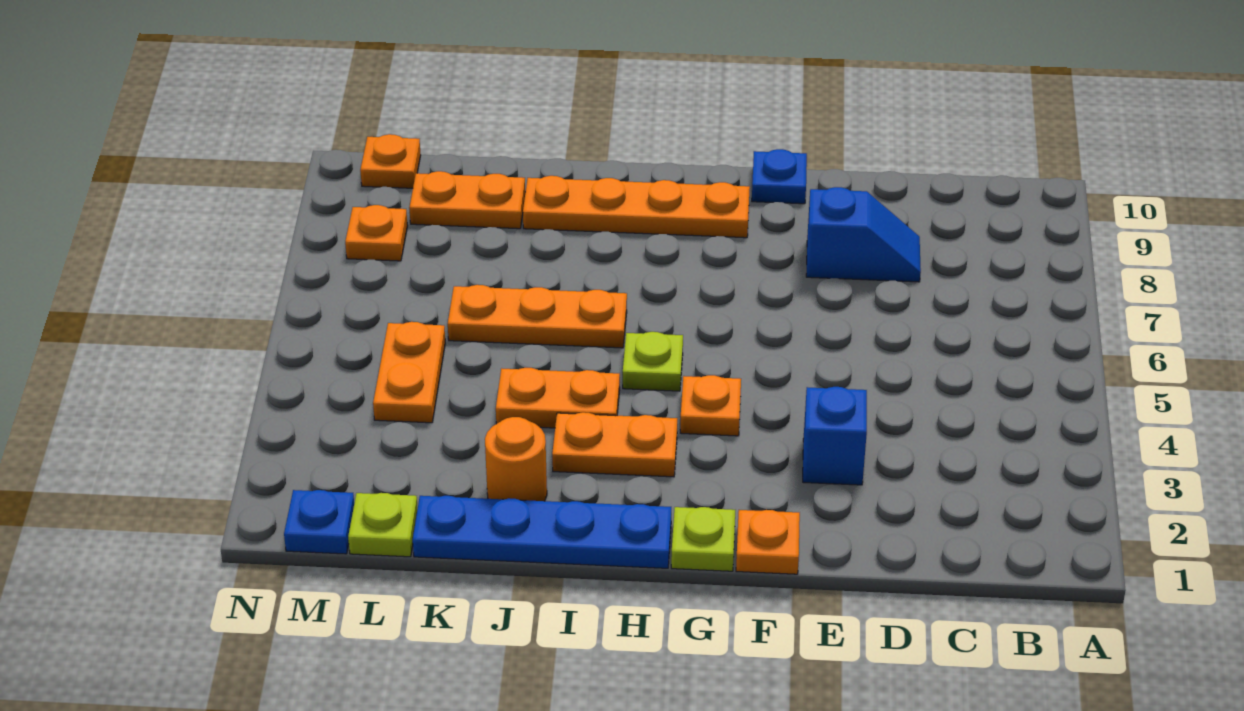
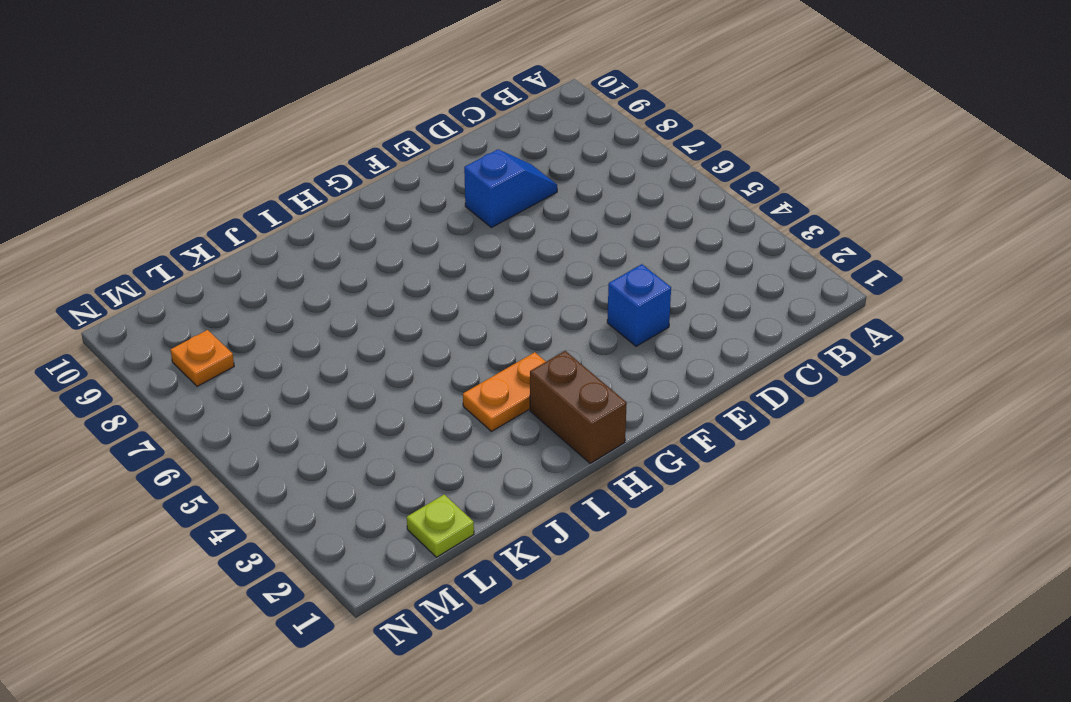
brown brick H1:H2 level 1 -> blue plate H1:K1 level 1
none -> orange plate F1 level 1
none -> blue plate F10 level 1
none -> lime plate G1 level 1

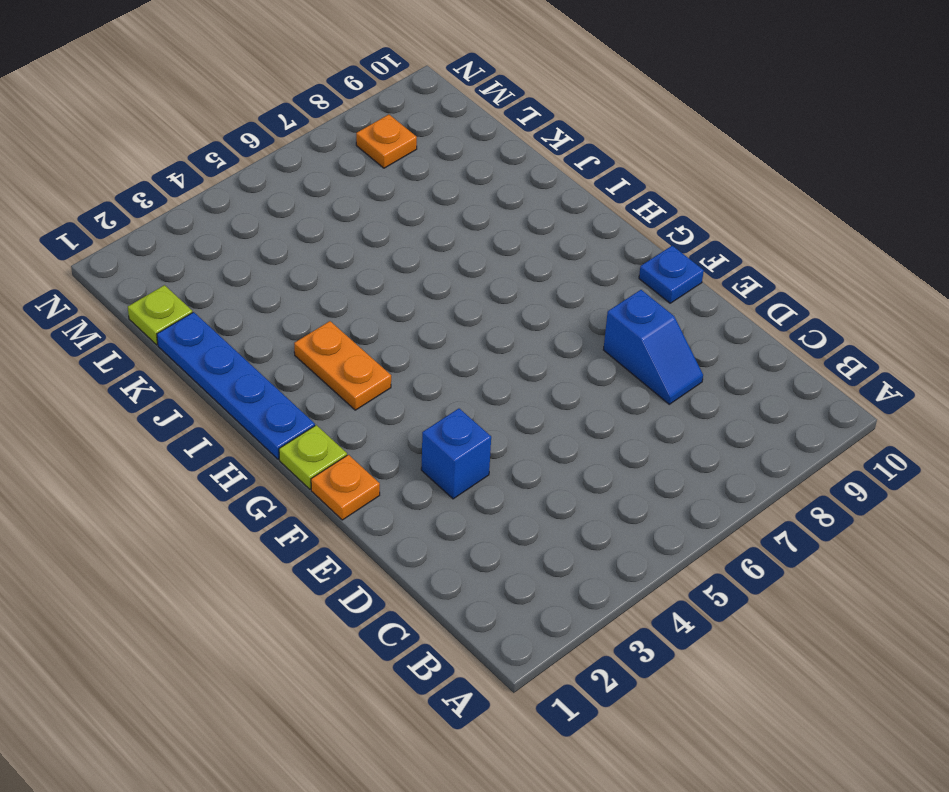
none -> orange plate G4 level 1
none -> orange plate G9:J9 level 1
none -> lime plate H5 level 1

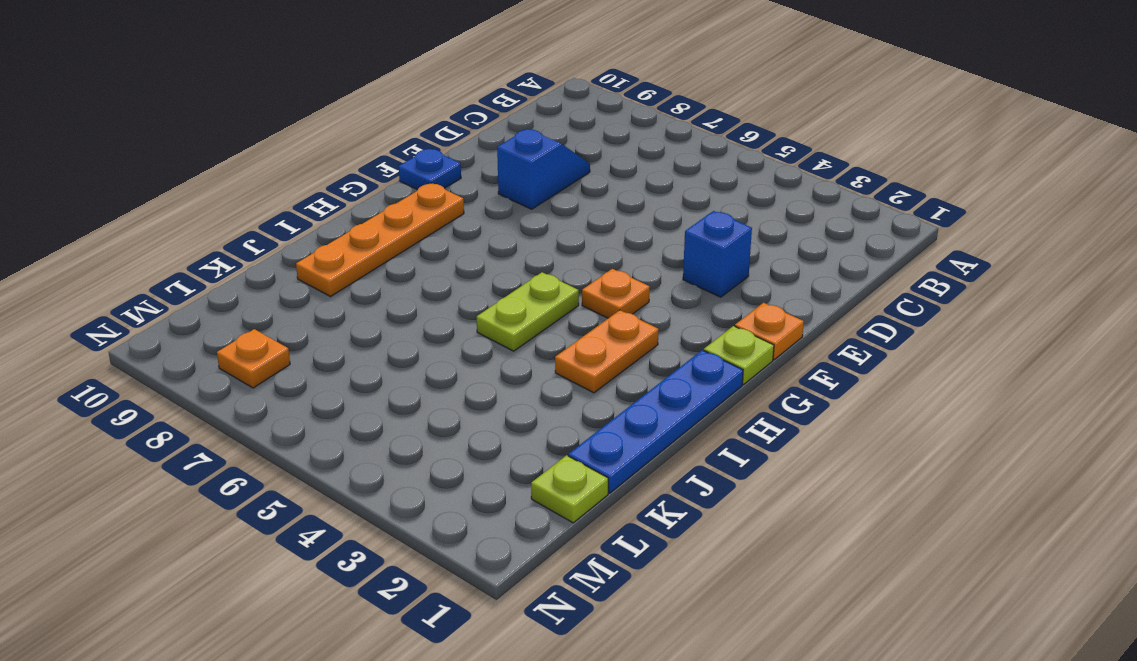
lime plate H5:I5 level 1 -> lime plate H5 level 1
none -> orange plate I4:J4 level 1
none -> orange plate I6:K6 level 1
none -> orange round brick J2 level 1

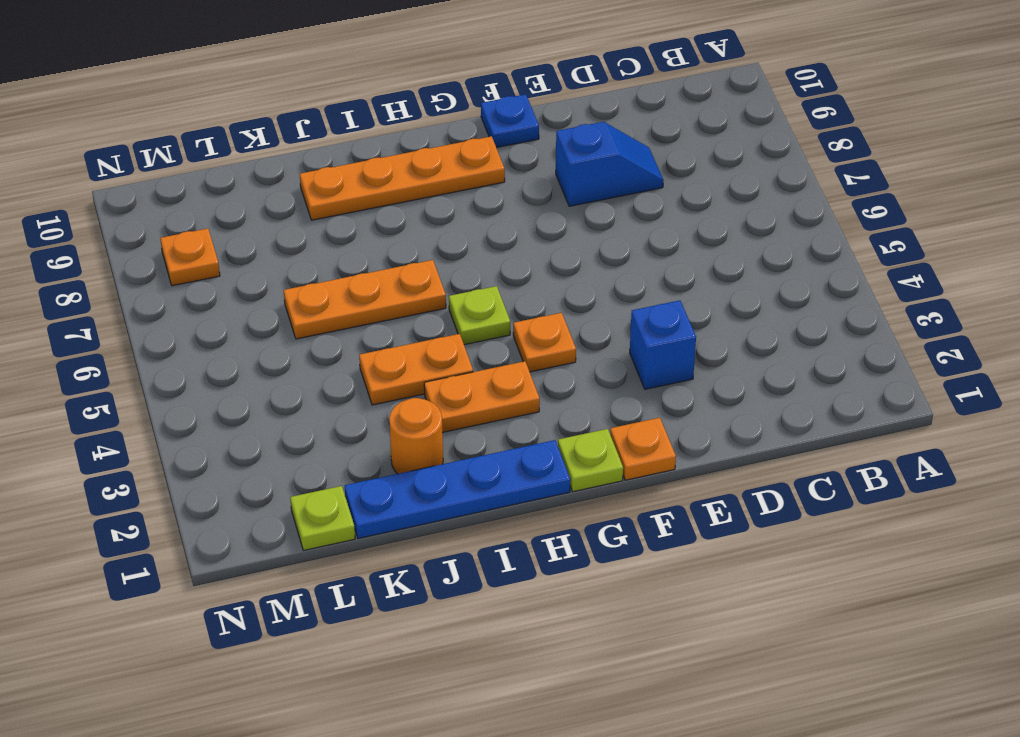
none -> orange plate K9:L9 level 1
none -> orange plate L4:L5 level 1
none -> blue plate M1 level 1

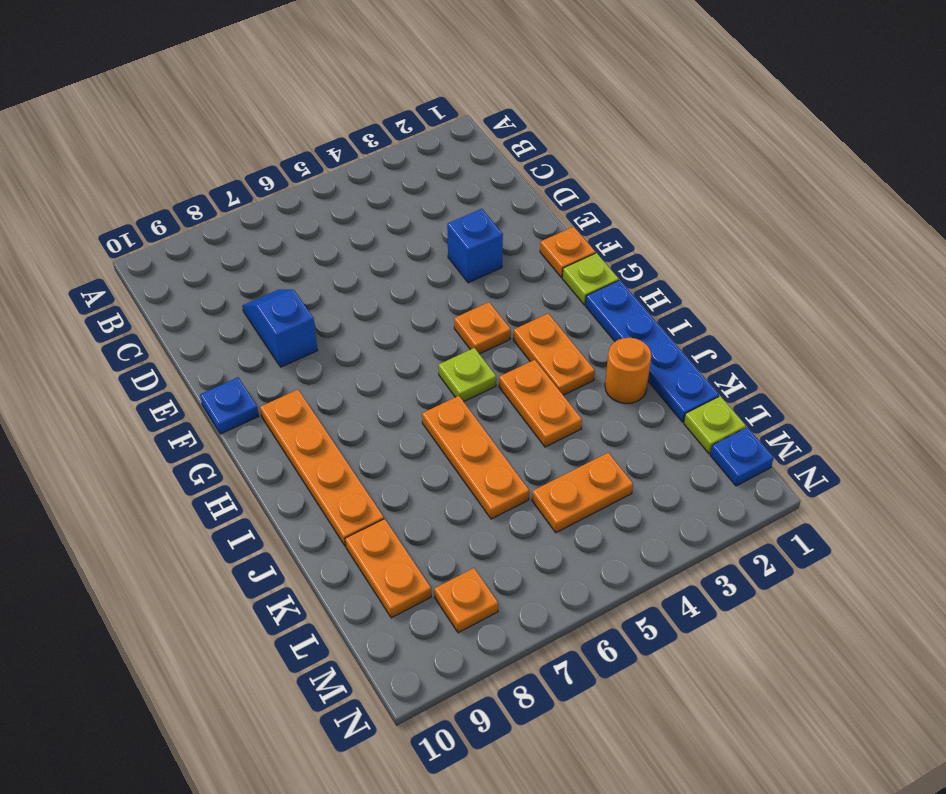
none -> orange plate M10 level 1

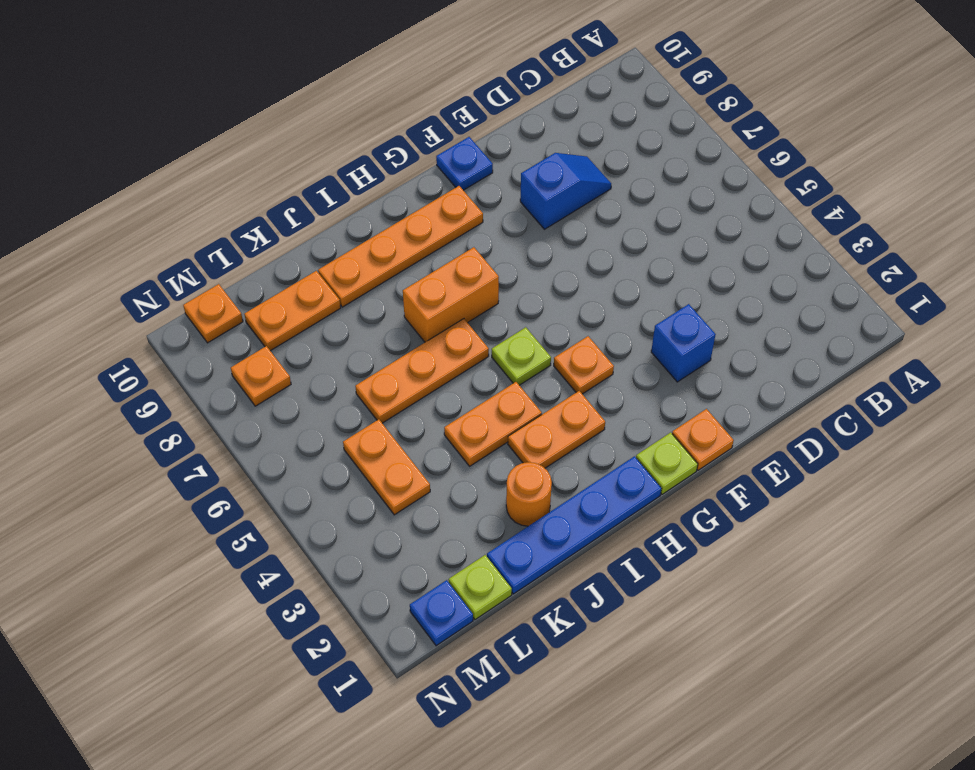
orange brick H7:I7 level 1 -> none

